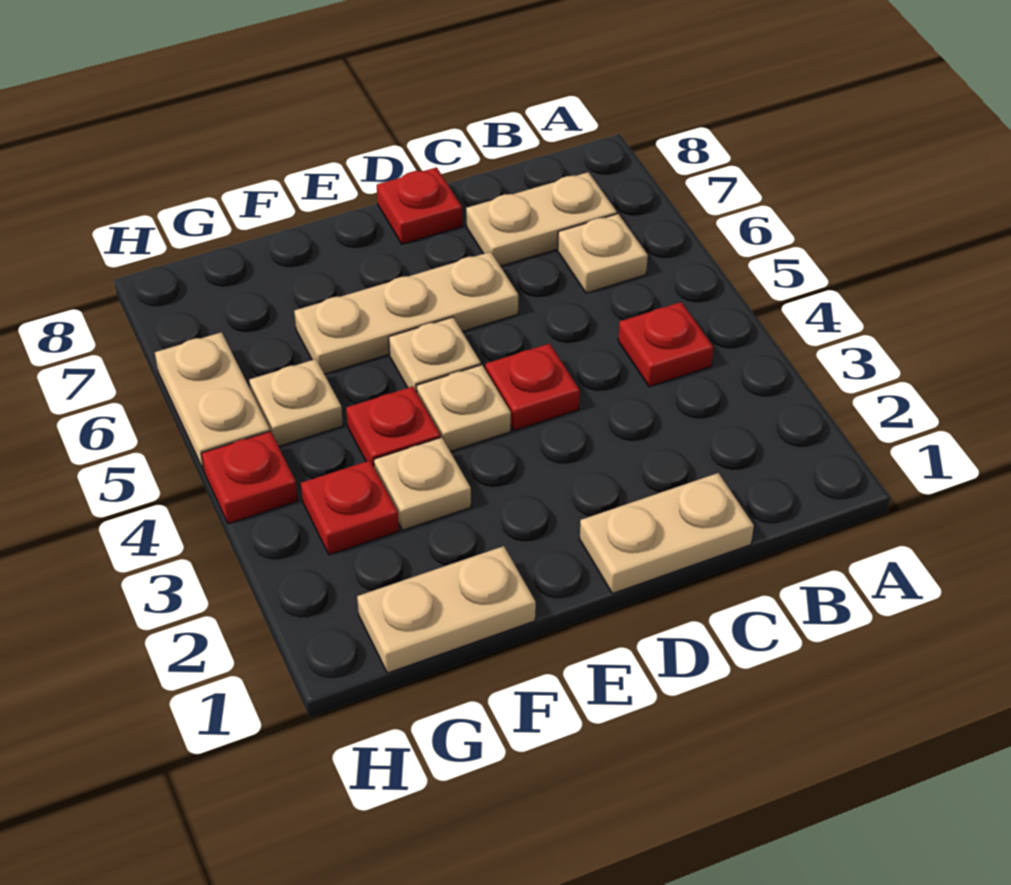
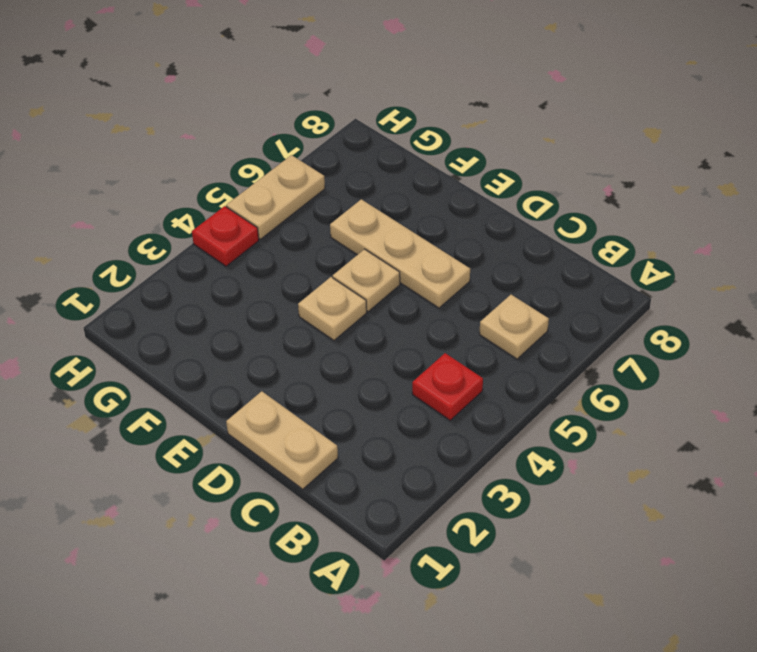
none -> tan plate B7:C7 level 1
none -> red plate D4 level 1
none -> red plate D8 level 1

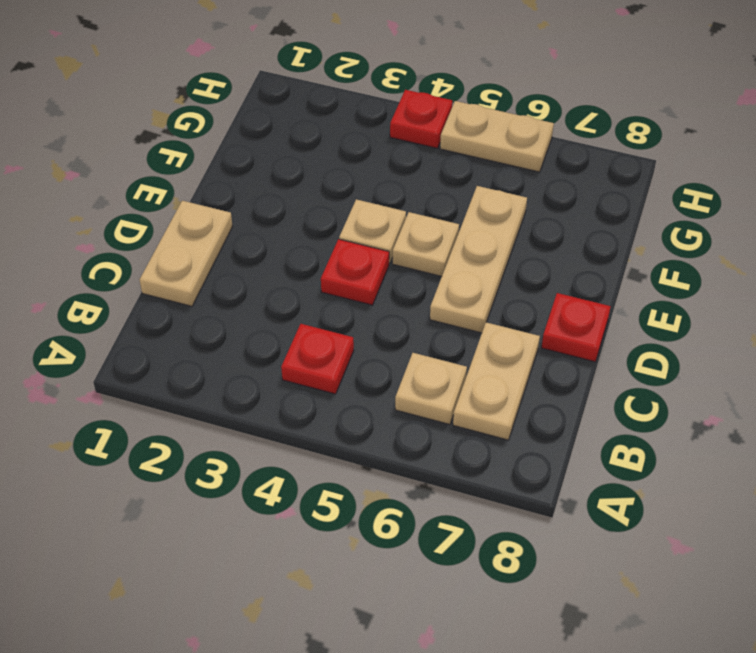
none -> tan plate F1:G1 level 1
none -> tan plate F3 level 1
none -> red plate F4 level 1

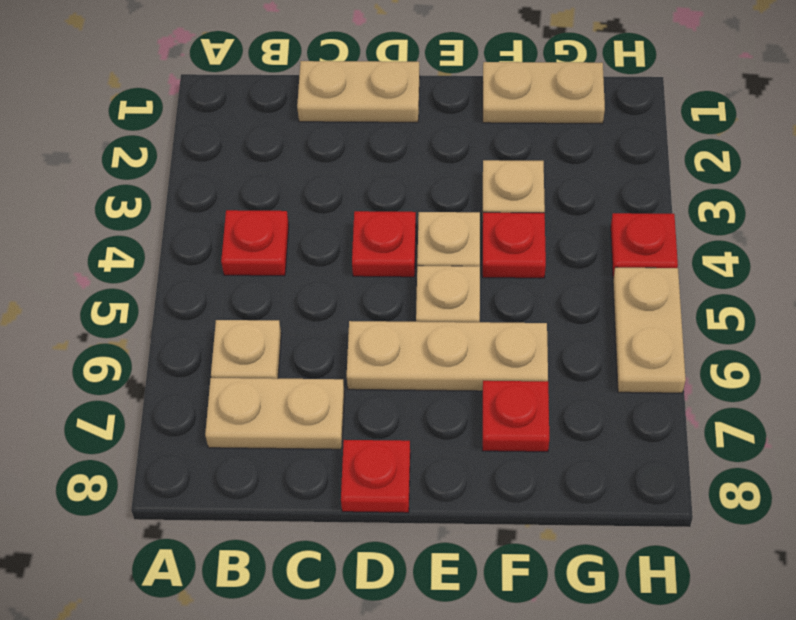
red plate F7 level 1 -> red plate G3 level 1
none -> tan plate G5 level 1

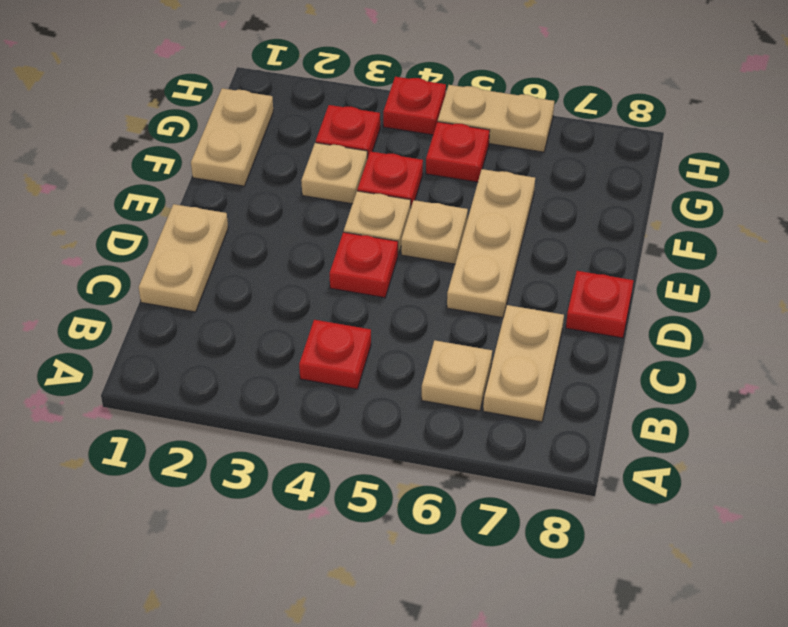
red plate G5 level 1 -> tan plate G5 level 1

